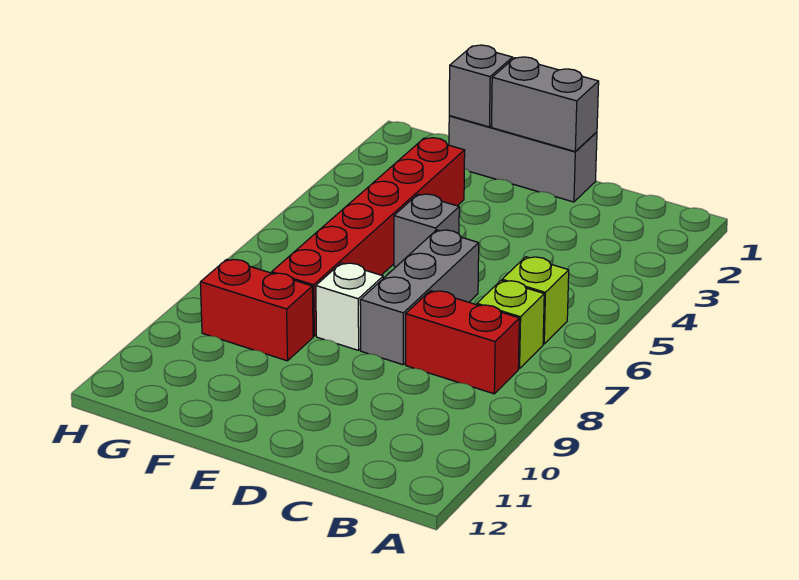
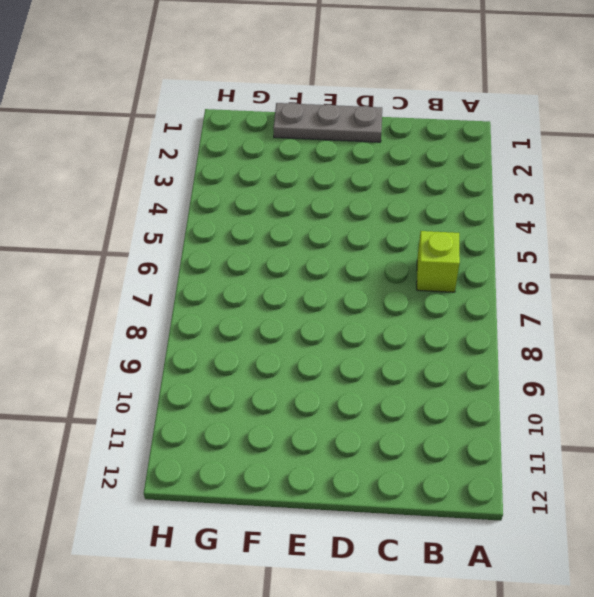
grey plate D1:F1 level 1 -> grey brick D1:F1 level 1
none -> lime brick B7 level 1
none -> red brick B8:C8 level 1

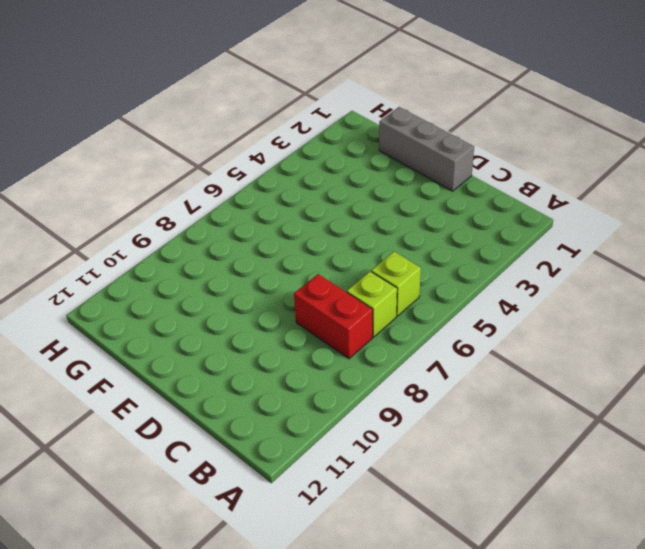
none -> grey brick D6:D8 level 1
none -> grey brick E5 level 1

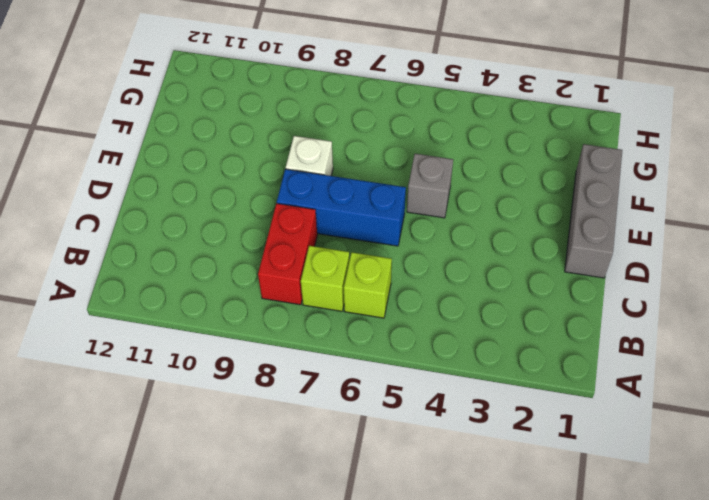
blue brick D6:D8 level 1 -> grey brick D6:D8 level 1
none -> red brick F3:F8 level 1
none -> red brick F9:G9 level 1

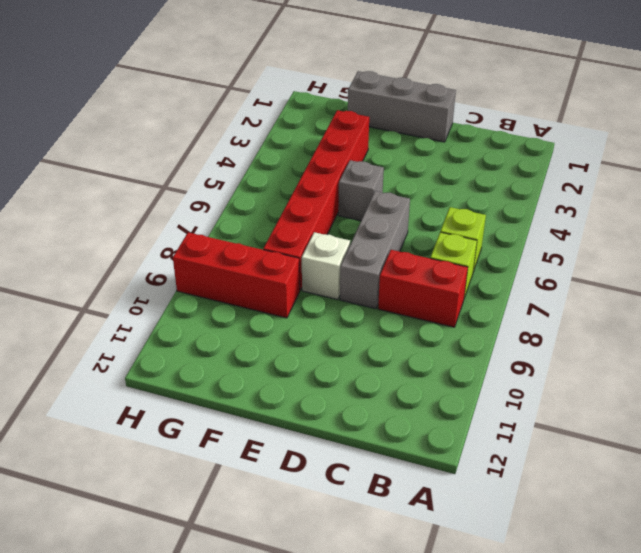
red brick F9:H9 level 1 -> red brick F9:G9 level 1
none -> grey brick D1:E1 level 2
none -> grey brick F1 level 2

